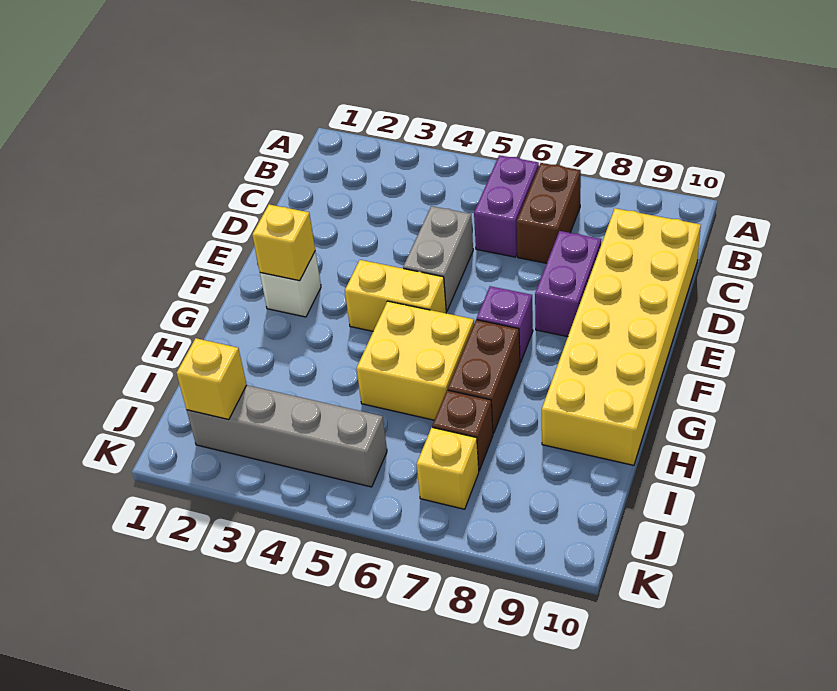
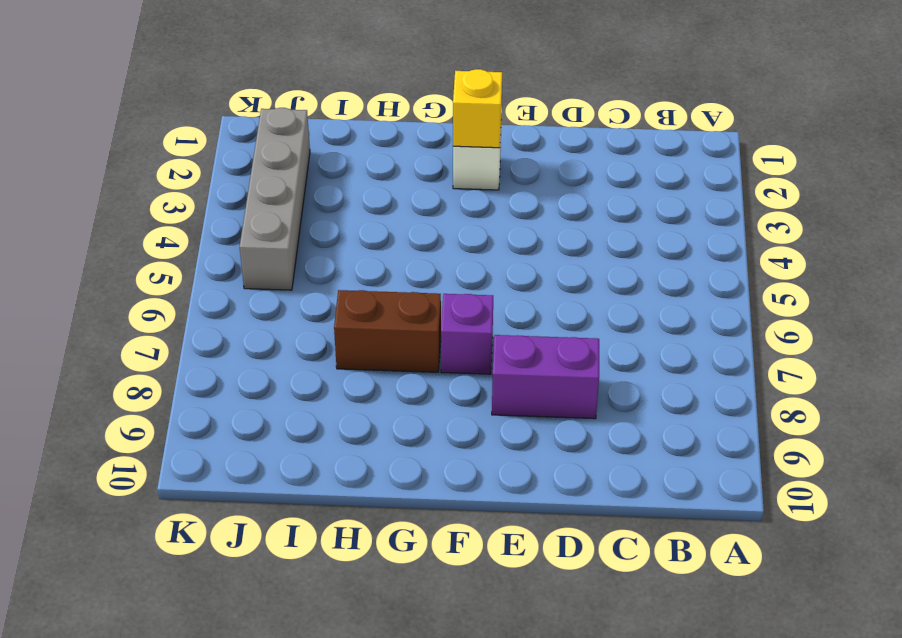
none -> purple brick B6:C6 level 1
none -> brown brick B7:C7 level 1
none -> yellow brick C9:H10 level 1

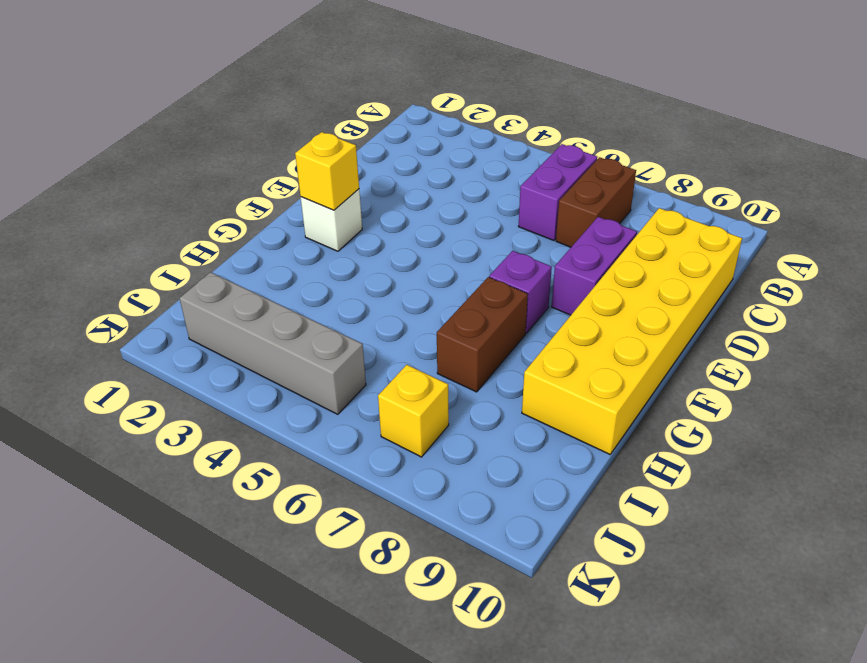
none -> grey brick D5:E5 level 1
none -> yellow brick F4:F5 level 1
none -> yellow brick G5:H6 level 1

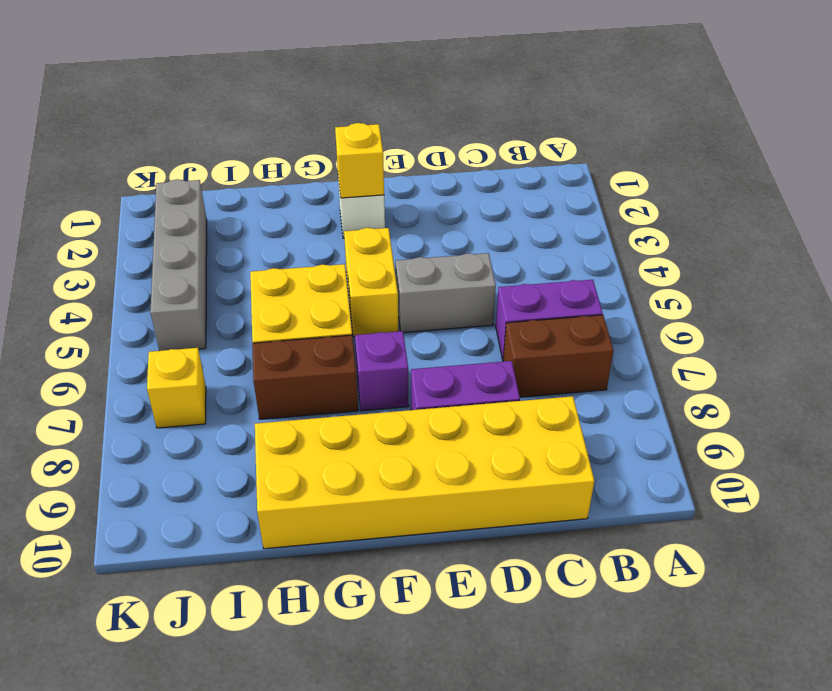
none -> brown brick I7 level 1
none -> yellow brick J2 level 2

